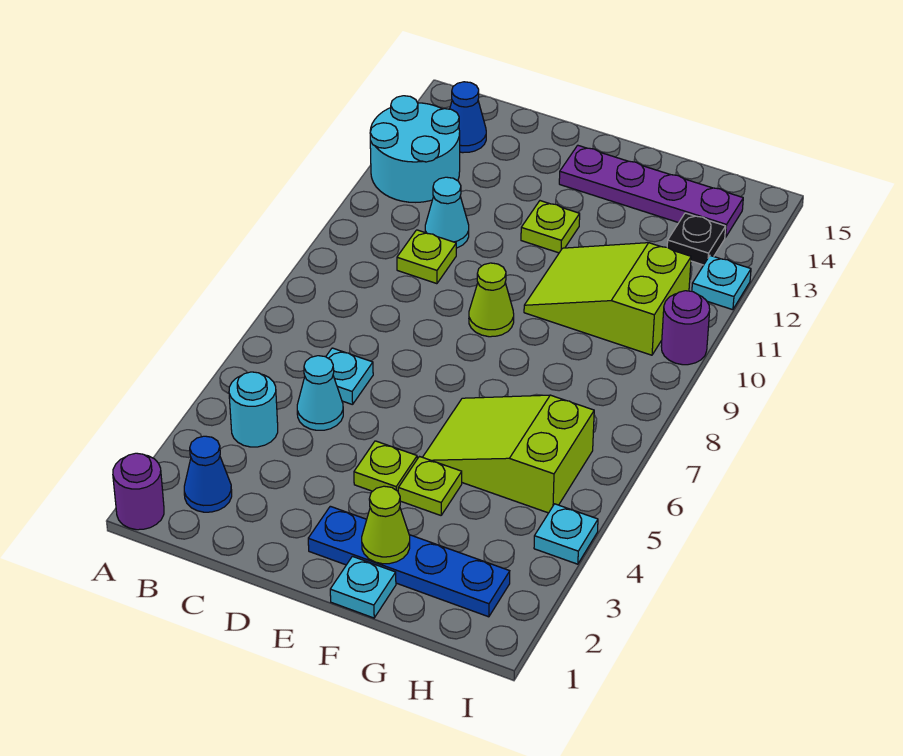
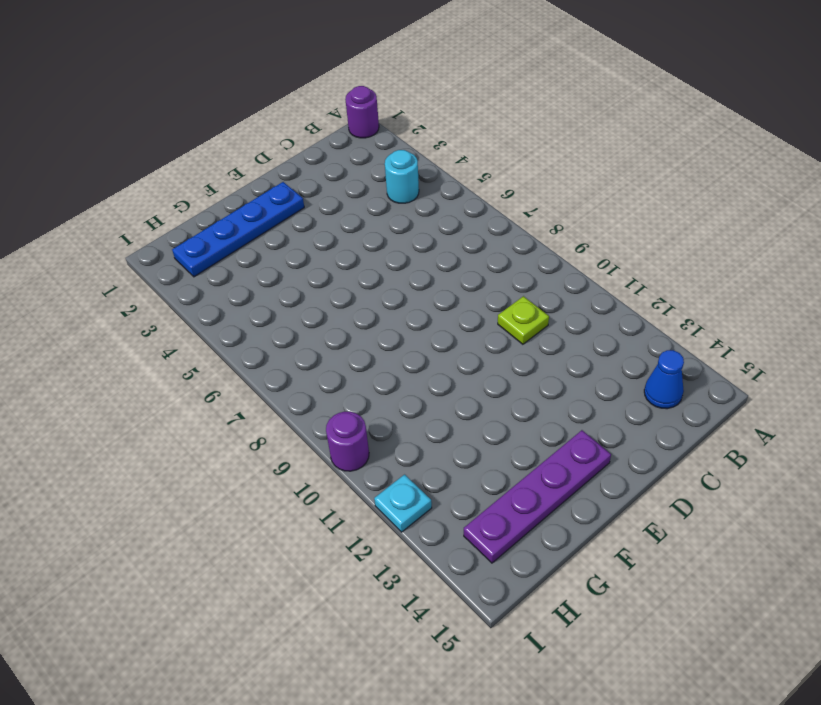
none -> cyan round brick A12:B13 level 1
none -> blue cone B2 level 1
none -> cyan cone C5 level 1

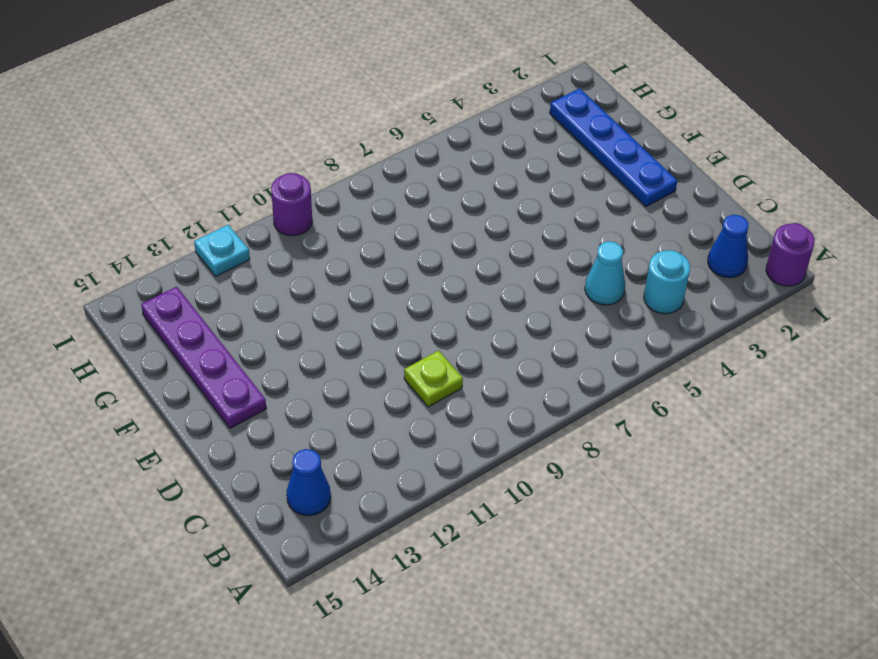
none -> cyan round brick A12:B13 level 1
none -> cyan plate C6 level 1
none -> cyan cone C11 level 1

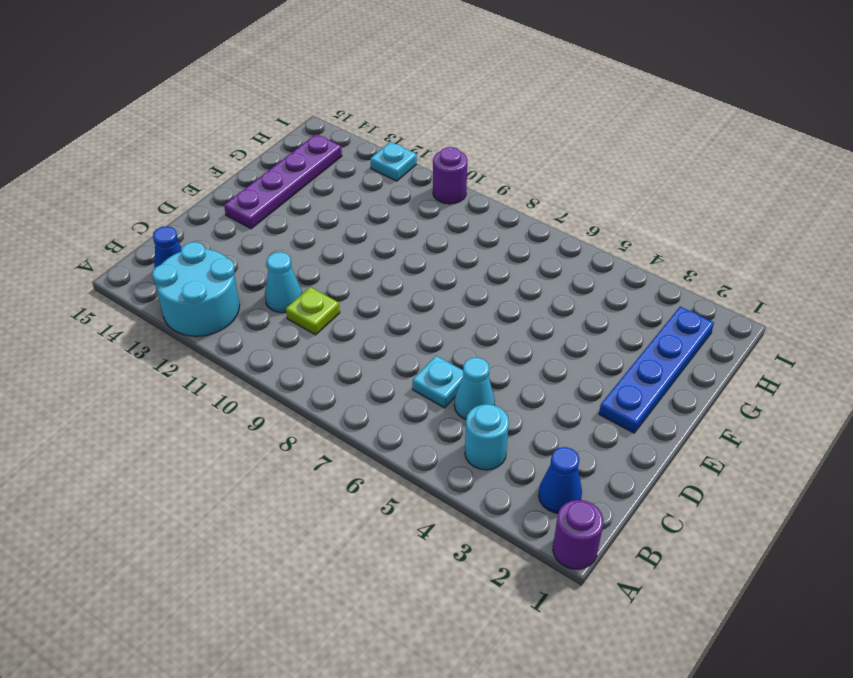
none -> lime plate E4 level 1
none -> lime cone E9 level 1
none -> lime plate E12 level 1

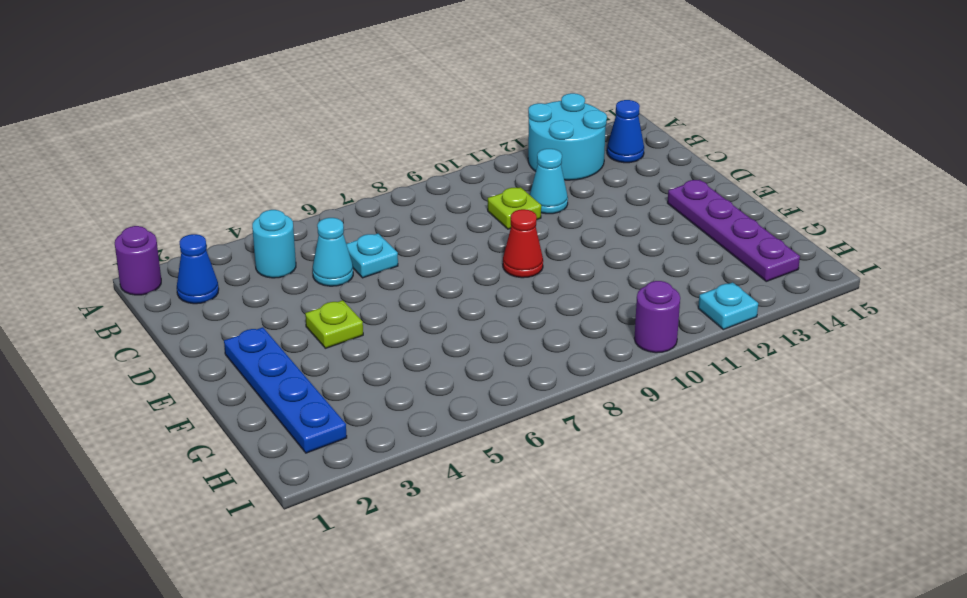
red cone E9 level 1 -> lime cone E9 level 1
none -> lime plate E12 level 1
none -> cyan plate F1 level 1
none -> lime plate F4 level 1

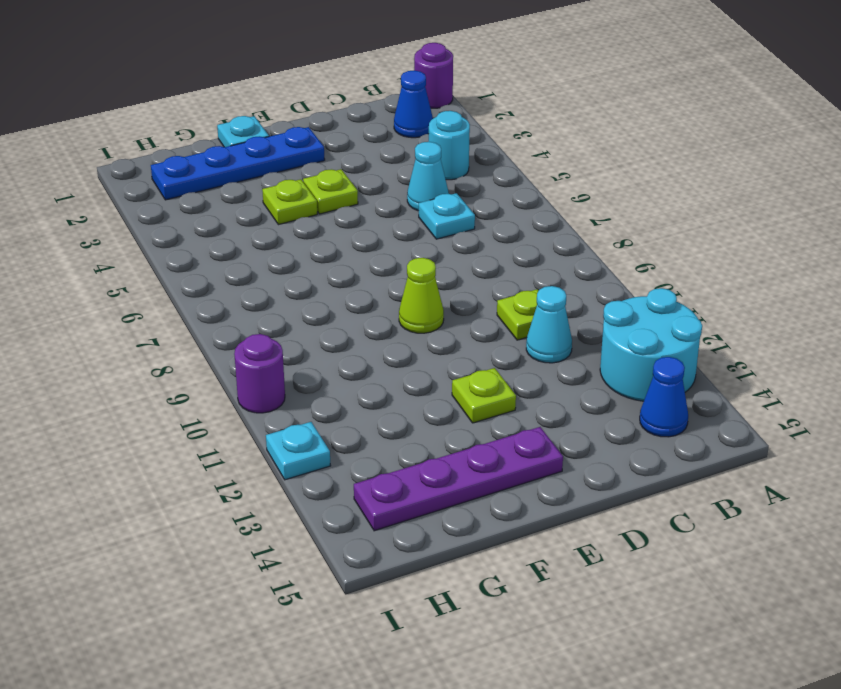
none -> lime slope F5:H6 level 1 top H
none -> lime slope F10:H11 level 1 top H
none -> black plate H13 level 1

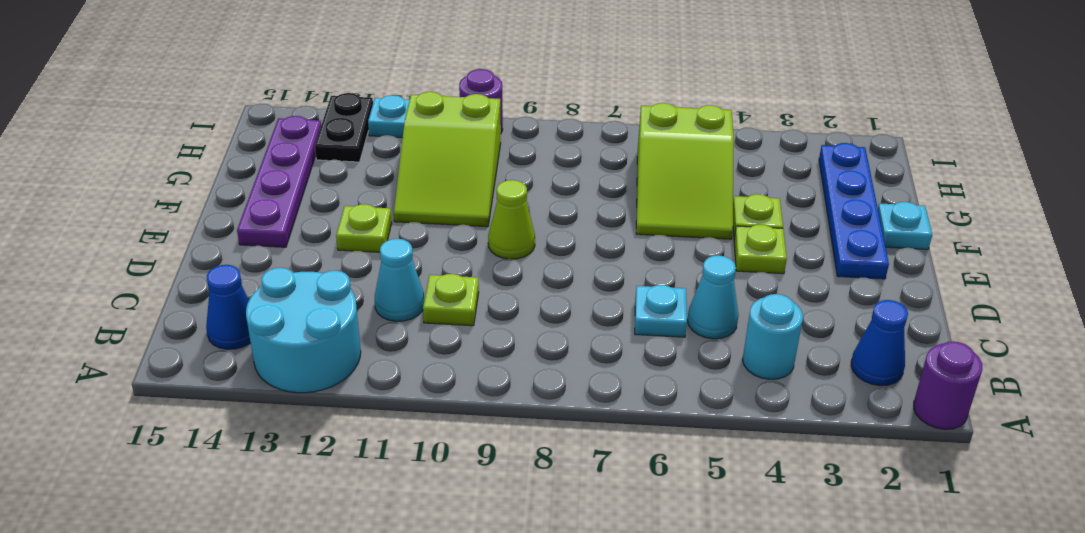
black plate H13:I13 level 1 -> black plate H13 level 1
none -> cyan plate I4 level 1
none -> lime cone F2 level 2

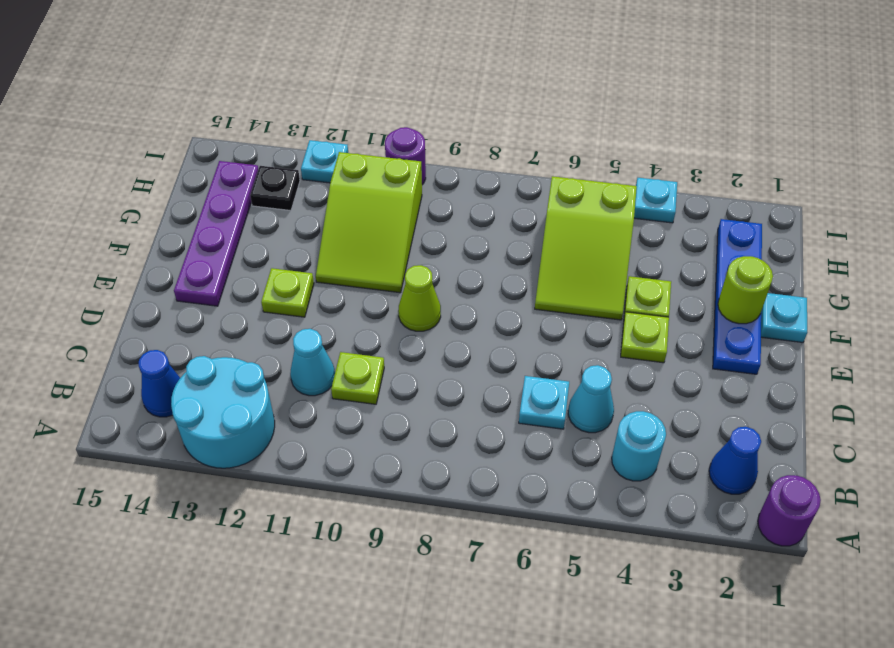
lime round brick F2 level 2 -> lime cone F2 level 2

